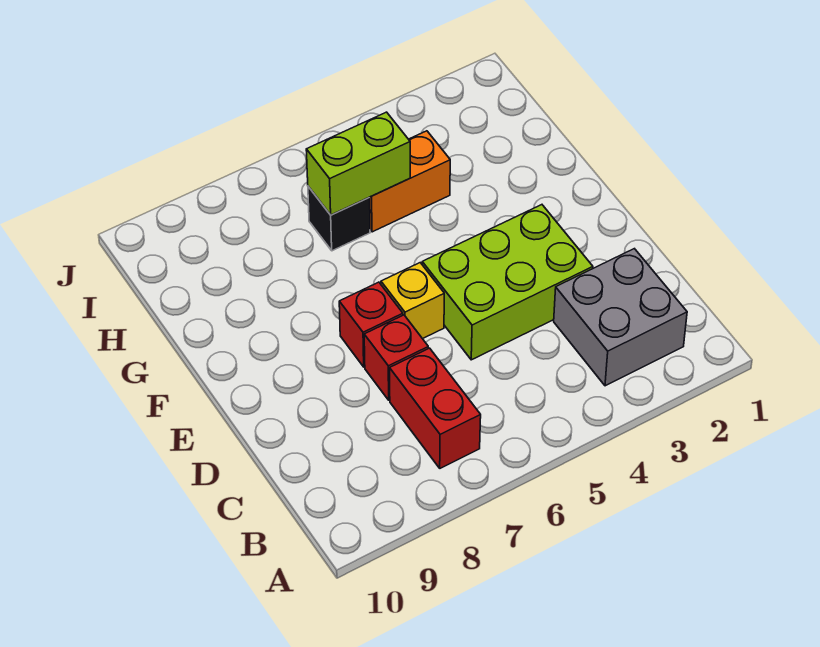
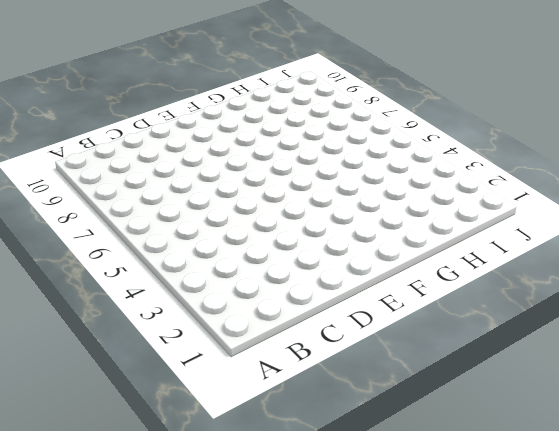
none -> grey brick B2:C3 level 1
none -> red brick B7:C7 level 1

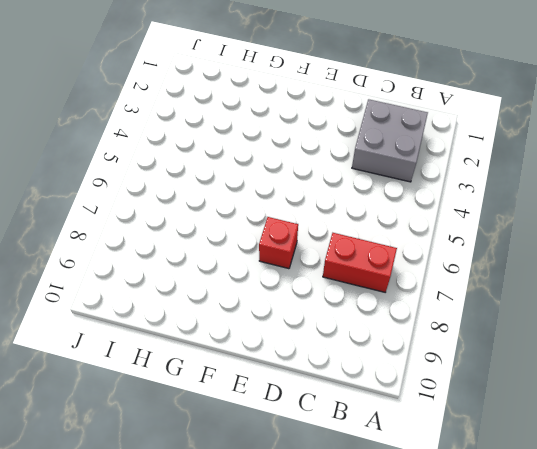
none -> lime brick D3:E5 level 1
none -> red brick D7 level 1

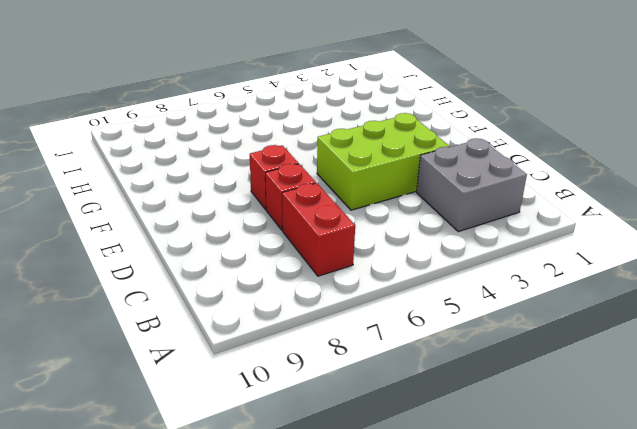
none -> yellow brick E6 level 1
none -> orange brick H4:H5 level 1

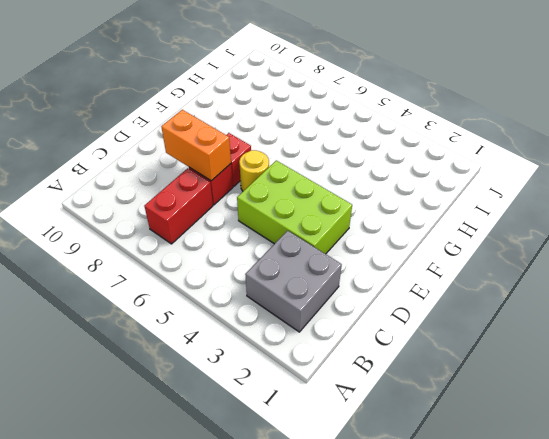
orange brick D7:D8 level 2 -> orange brick H4:H5 level 1
yellow round brick E6 level 1 -> yellow brick E6 level 1
none -> black brick H6 level 1
none -> lime brick H5:H6 level 2

